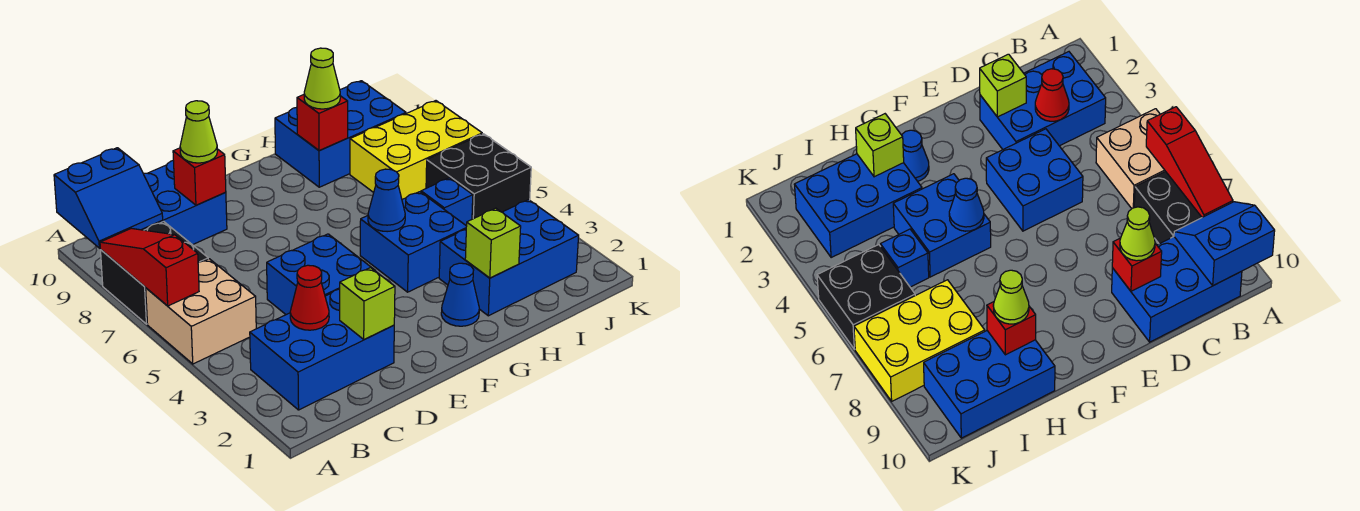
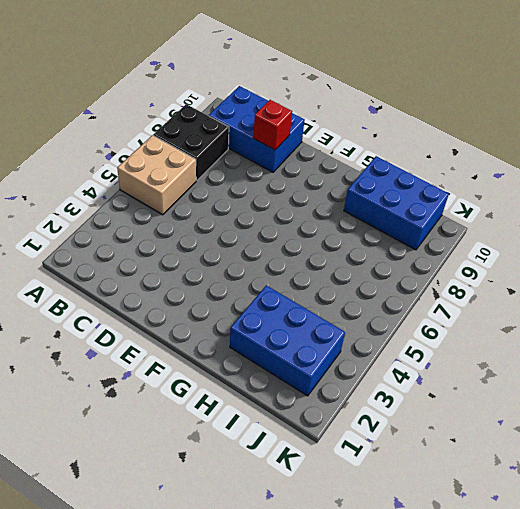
none -> blue brick B2:D3 level 1
none -> blue brick D4:E5 level 1
none -> blue cone G2 level 1

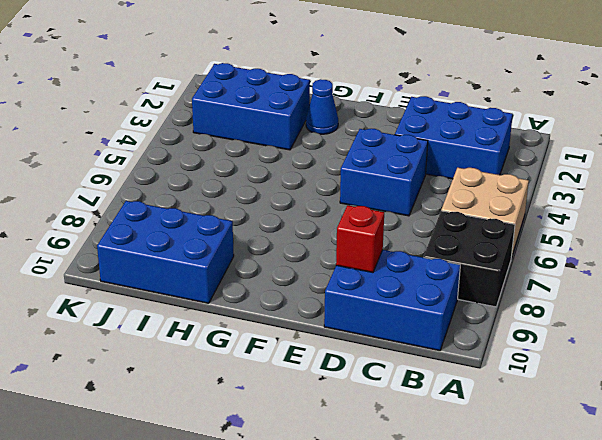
none -> blue brick G4:H5 level 1
none -> blue brick I5 level 1
none -> yellow brick I7:K8 level 1

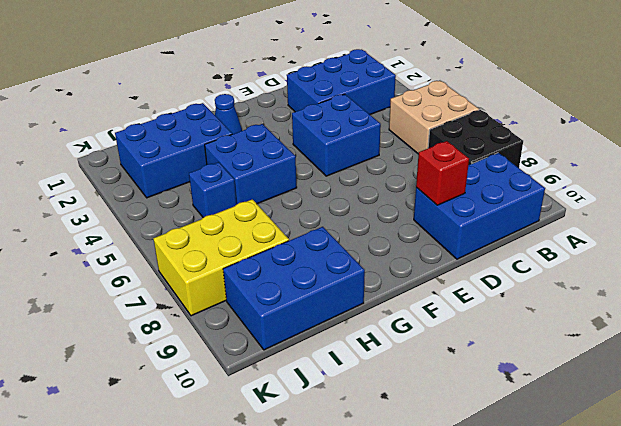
none -> black brick J5:K6 level 1
none -> red slope A6:A8 level 2 top 6
none -> blue slope A9:B10 level 2 top 10

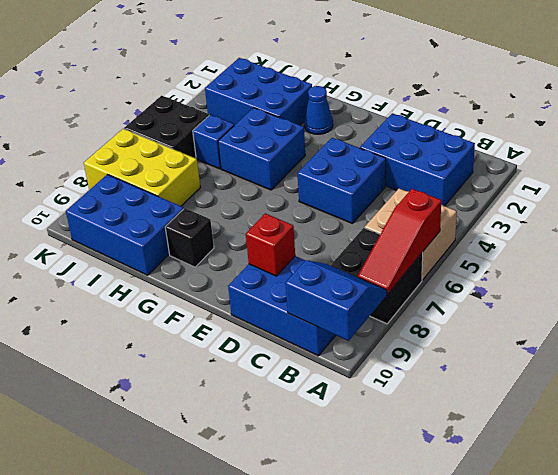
black brick G9 level 1 -> none
none -> red cone C3 level 2
none -> lime brick D2 level 2
none -> blue cone G5 level 2

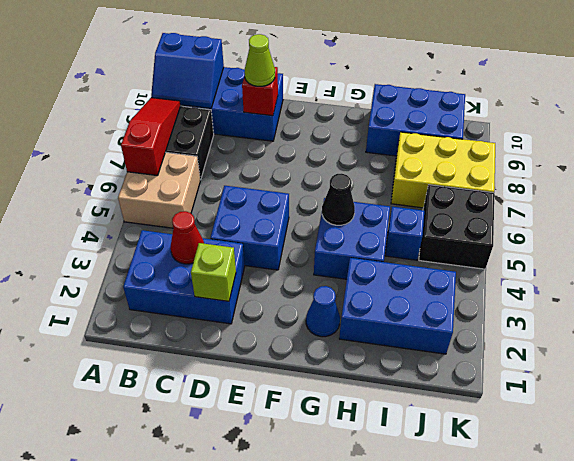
black cone G5 level 2 -> blue cone G5 level 2
none -> lime brick H2 level 2
none -> red brick H9 level 2
none -> lime cone H9 level 3

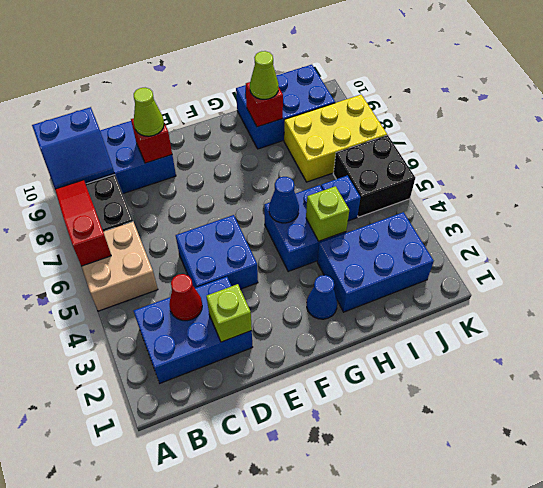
lime brick H4 level 2 -> lime brick H2 level 2

